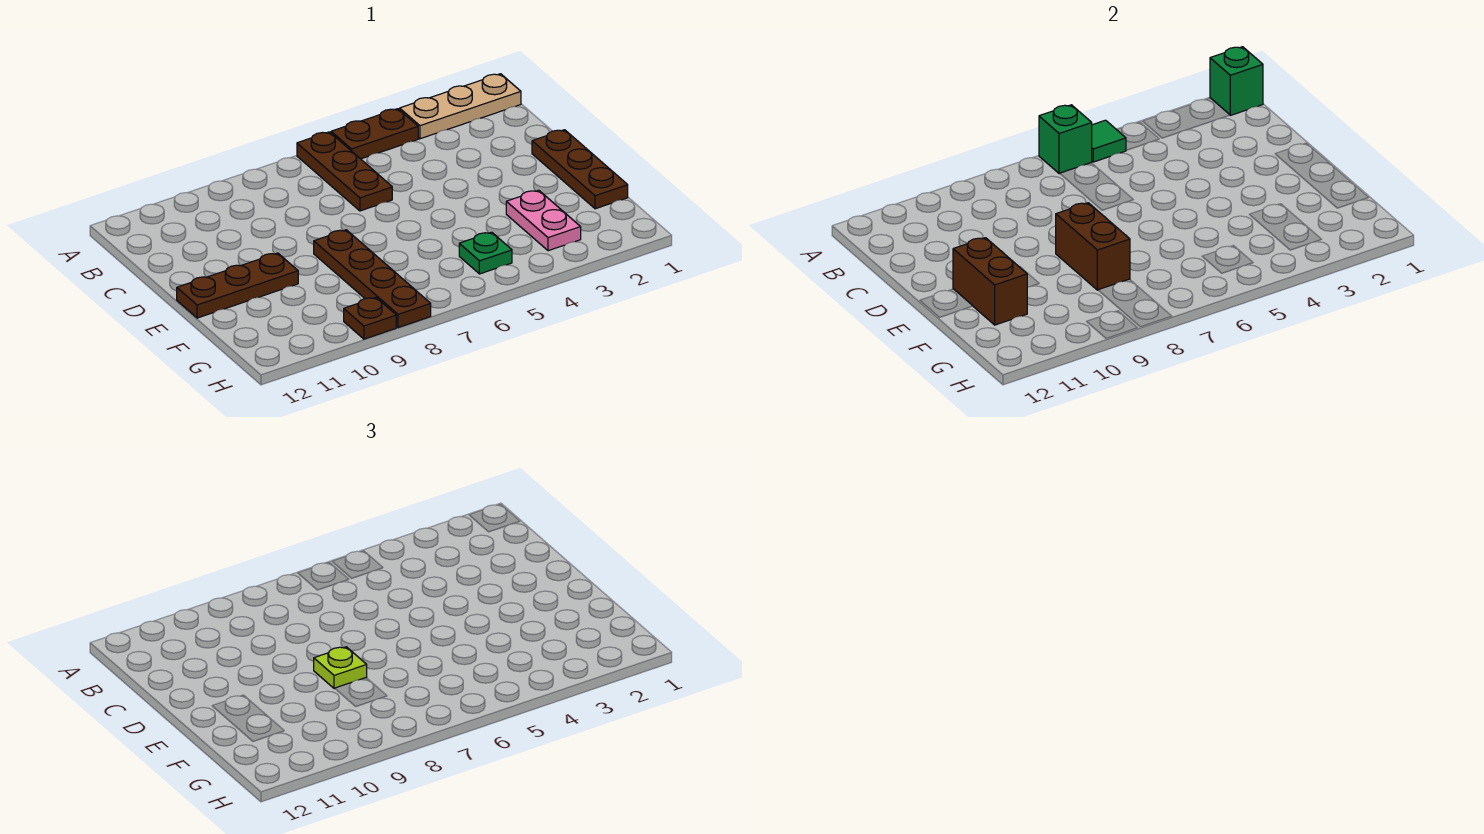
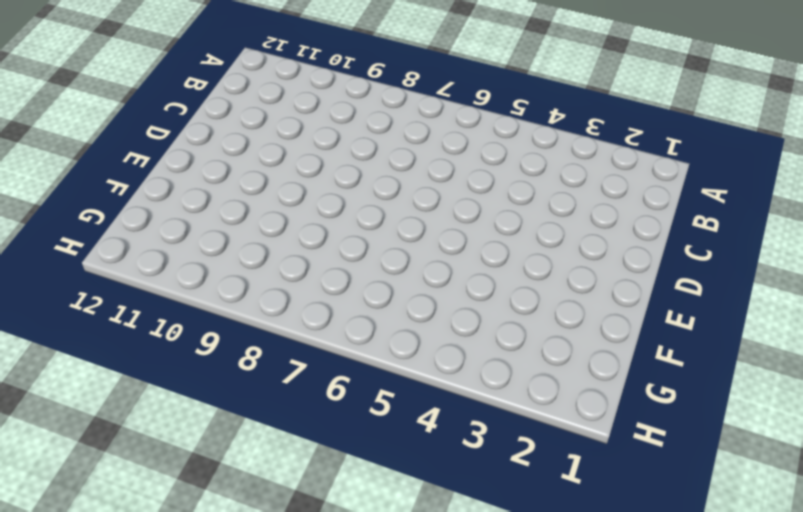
none -> tan plate A1:A3 level 1
none -> brown plate A4:A5 level 1
none -> brown plate A6:C6 level 1

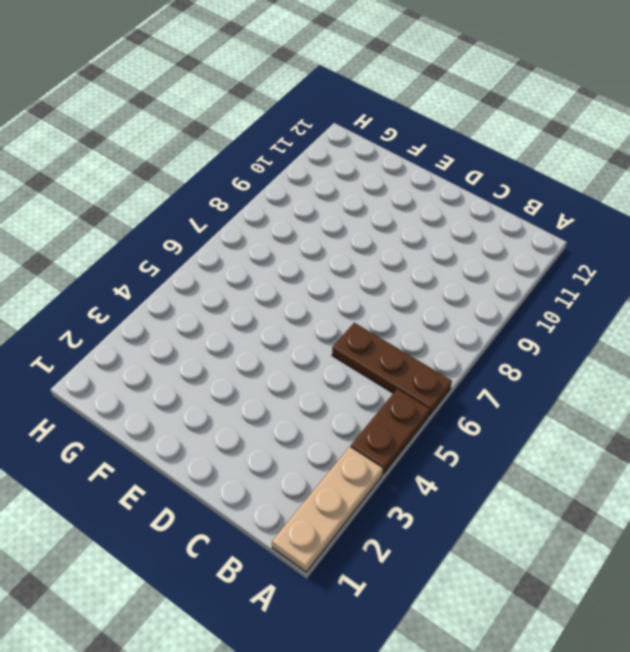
none -> brown plate D1:F1 level 1
none -> brown plate E8:H8 level 1
none -> brown plate E10:E12 level 1

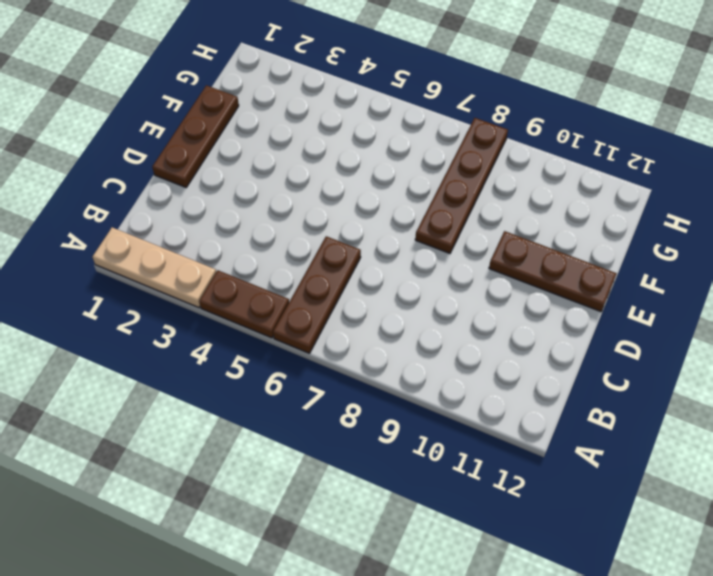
none -> pink plate F3:G3 level 1
none -> green plate G5 level 1
none -> brown plate H9 level 1

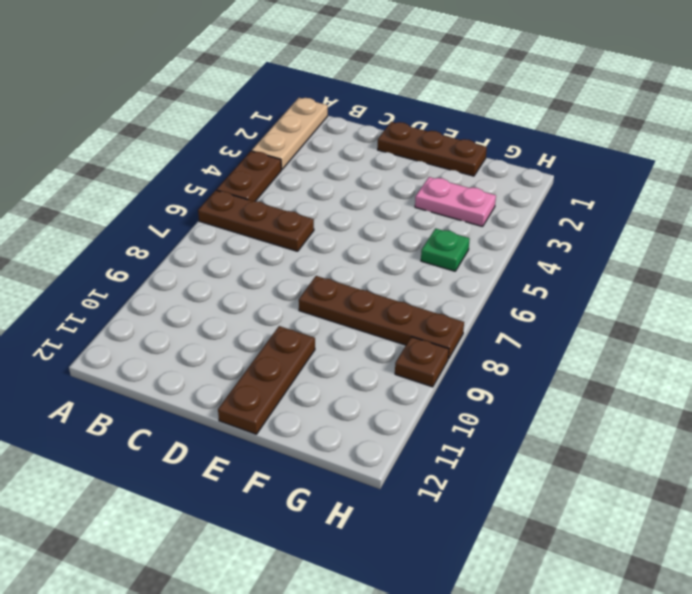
none -> green brick A1 level 2
none -> green tile A5 level 2
none -> green brick A6 level 2

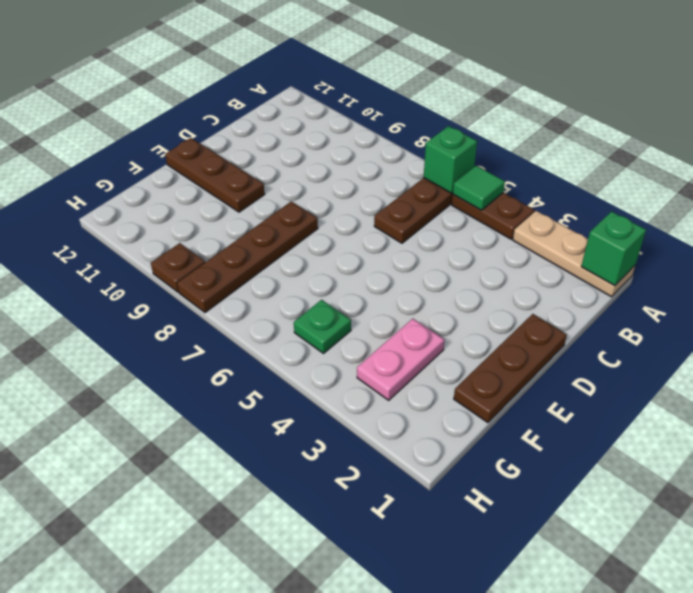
none -> brown brick E8:F8 level 2
none -> brown brick E11:F11 level 2
none -> lime plate E8 level 3

